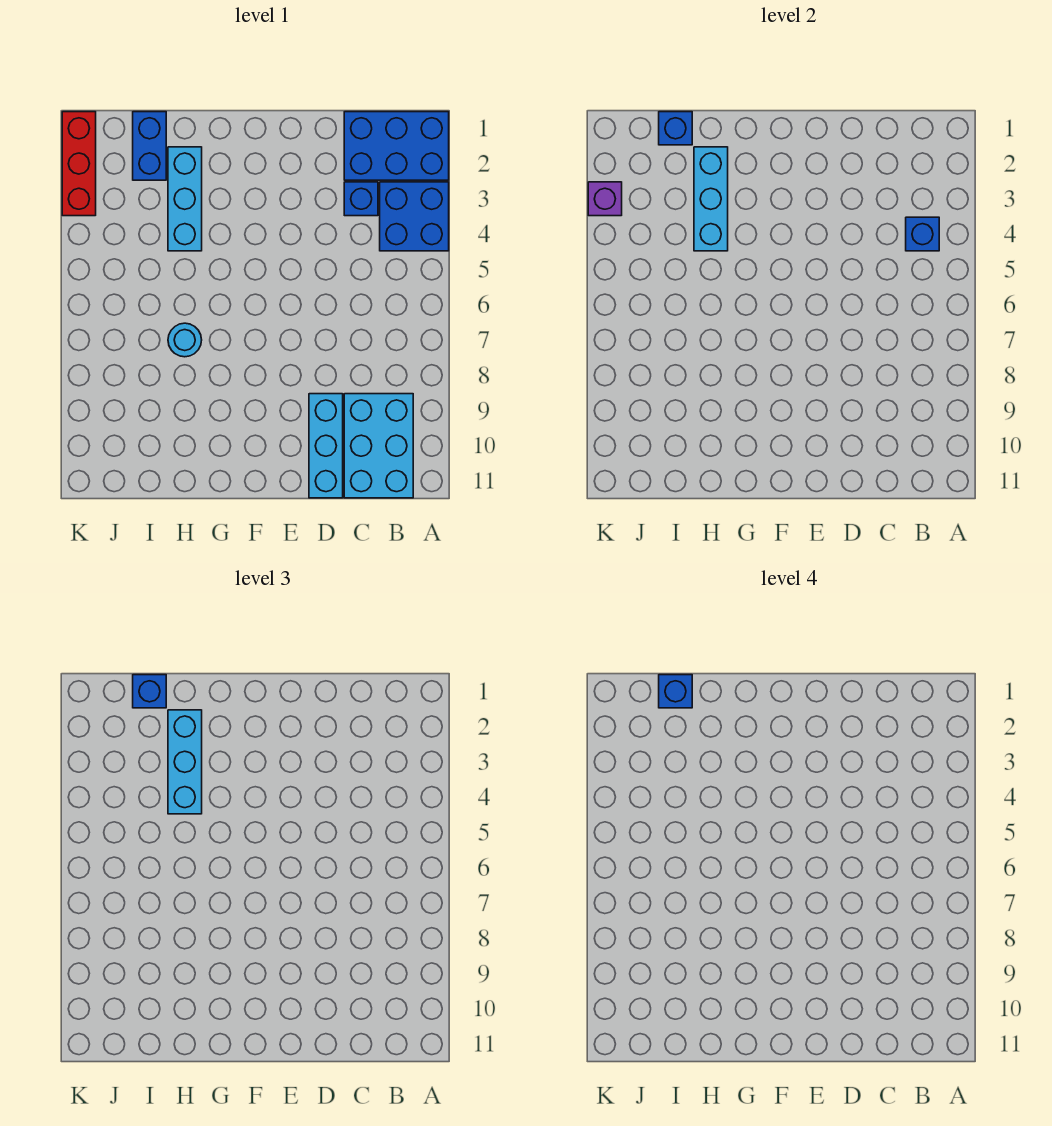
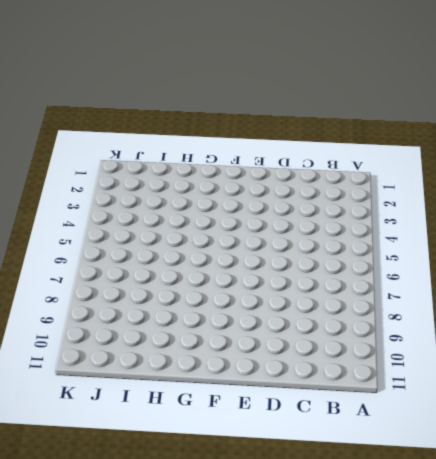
none -> blue brick A1:C2 level 1
none -> blue brick A3:B4 level 1
none -> cyan brick B9:C11 level 1

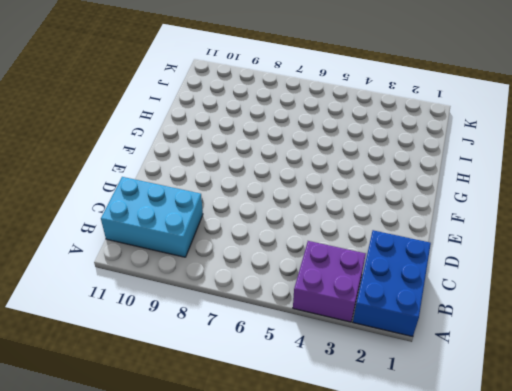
purple brick A3:B4 level 1 -> blue brick A3:B4 level 1
none -> blue brick C3 level 1
none -> cyan brick D9:D11 level 1
none -> cyan brick H2:H4 level 1

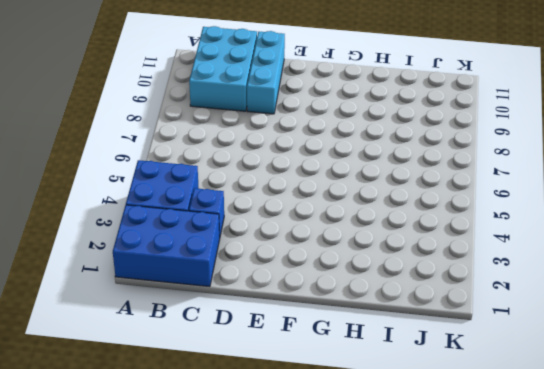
none -> cyan brick H2:H4 level 1
none -> cyan round brick H7 level 1
none -> blue brick I1:I2 level 1

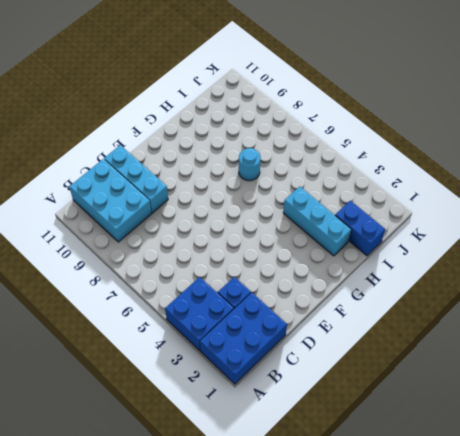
none -> red brick K1:K3 level 1
none -> blue brick B4 level 2
none -> cyan brick H2:H4 level 2

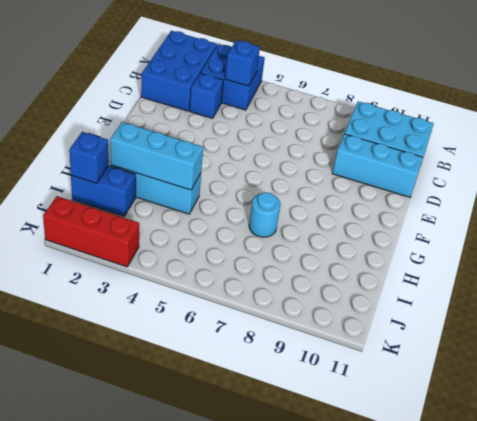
none -> purple brick K3 level 2
none -> cyan brick H2:H4 level 3
none -> blue brick I1 level 3

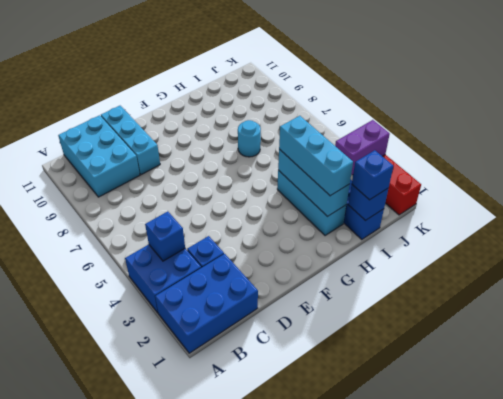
purple brick J3:K3 level 2 -> purple brick K3 level 2
none -> blue brick I1 level 4

